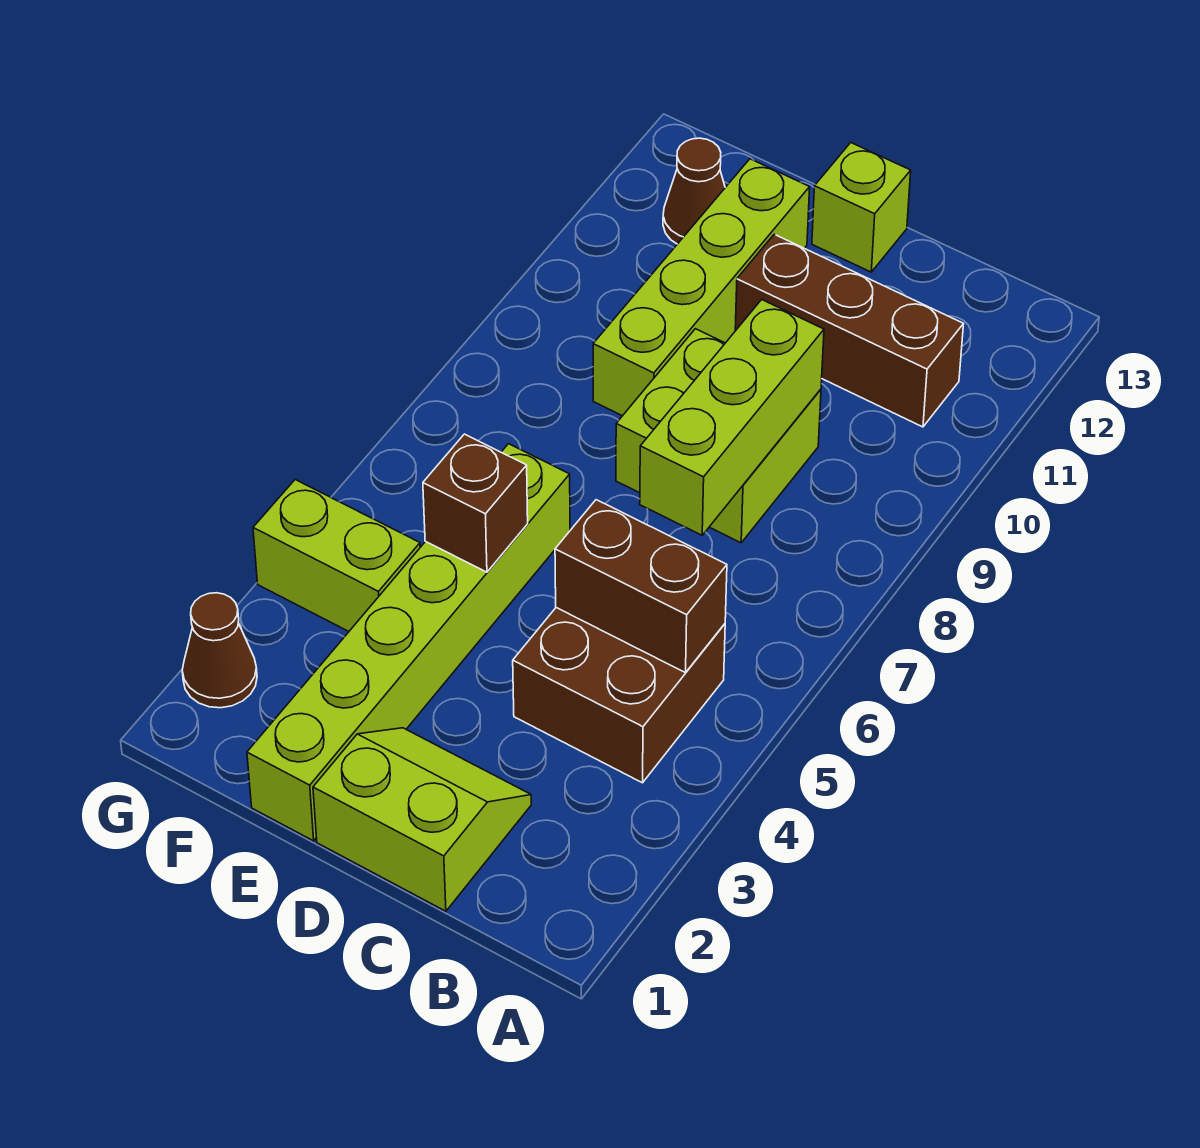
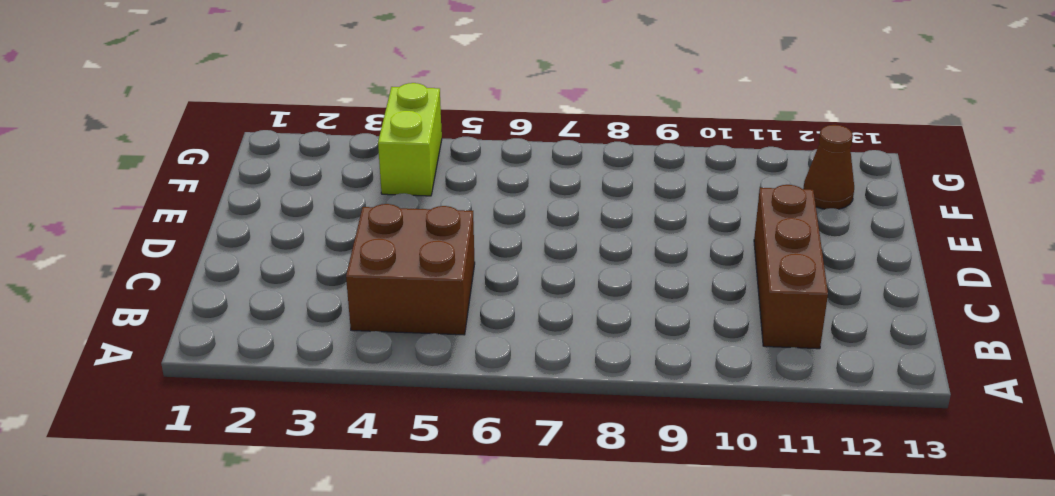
none -> lime slope C1:D2 level 1 top 1
none -> lime brick C8:D9 level 1
none -> lime brick D13 level 1

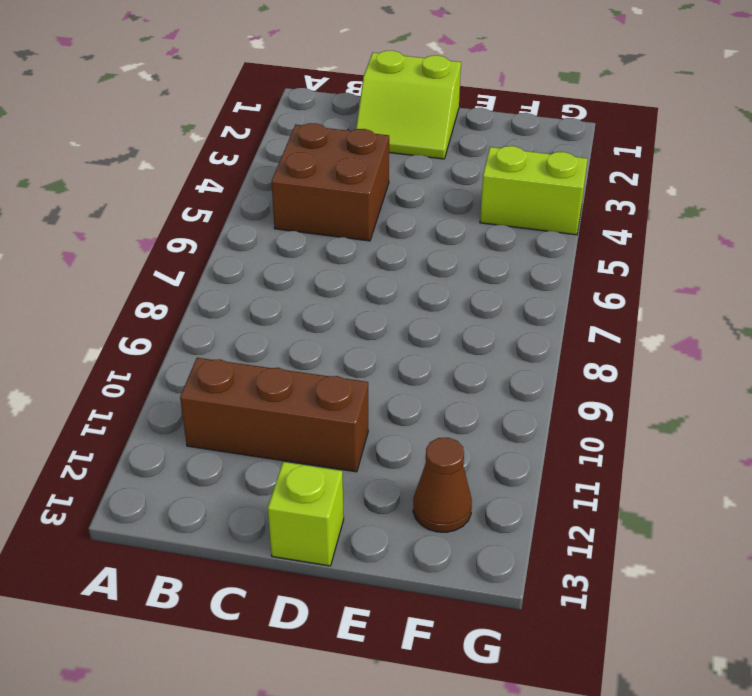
none -> lime brick C8:D9 level 1
none -> lime brick E1:E6 level 1
none -> lime brick E9:E12 level 1

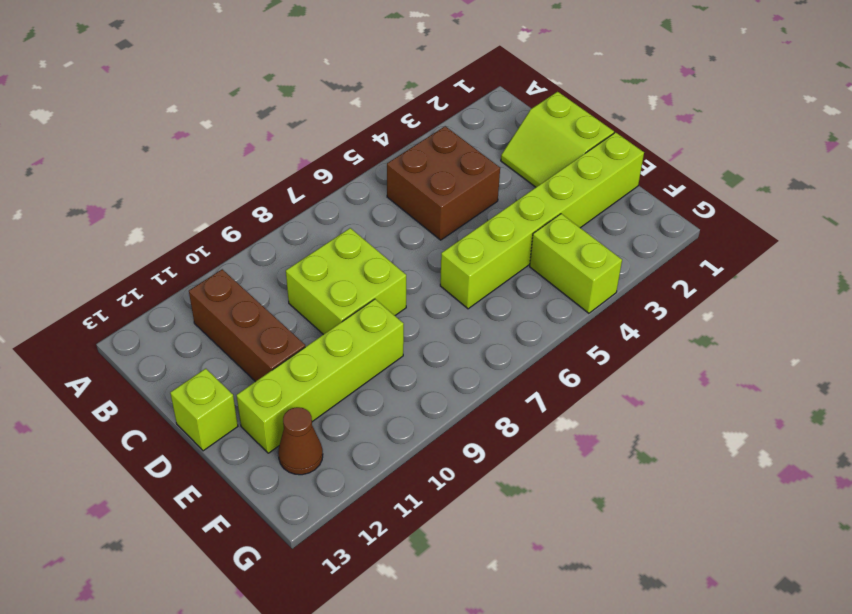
none -> brown cone G2 level 1
none -> brown brick B5:C5 level 2
none -> lime brick C7:C9 level 2

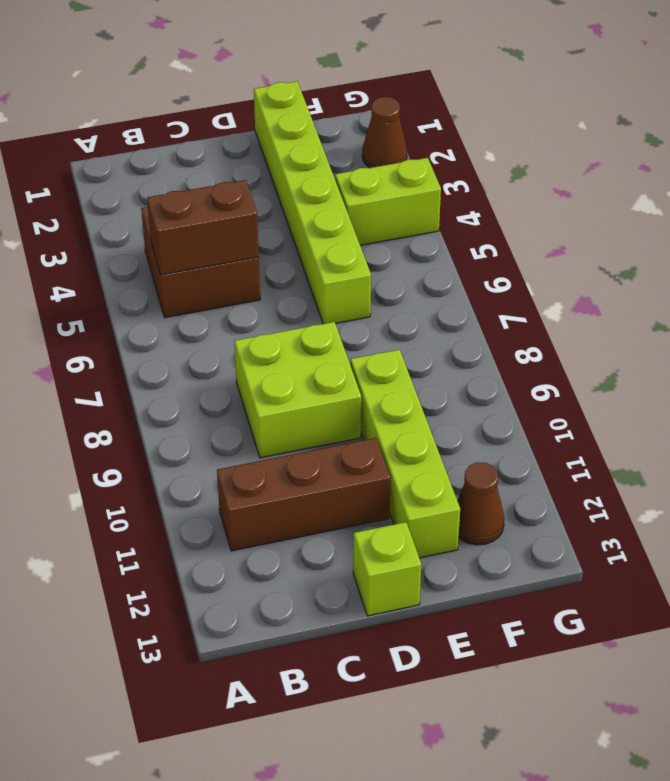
none -> lime slope C1:D2 level 1 top 1
none -> lime brick C7:C9 level 2
none -> brown brick E5 level 2

